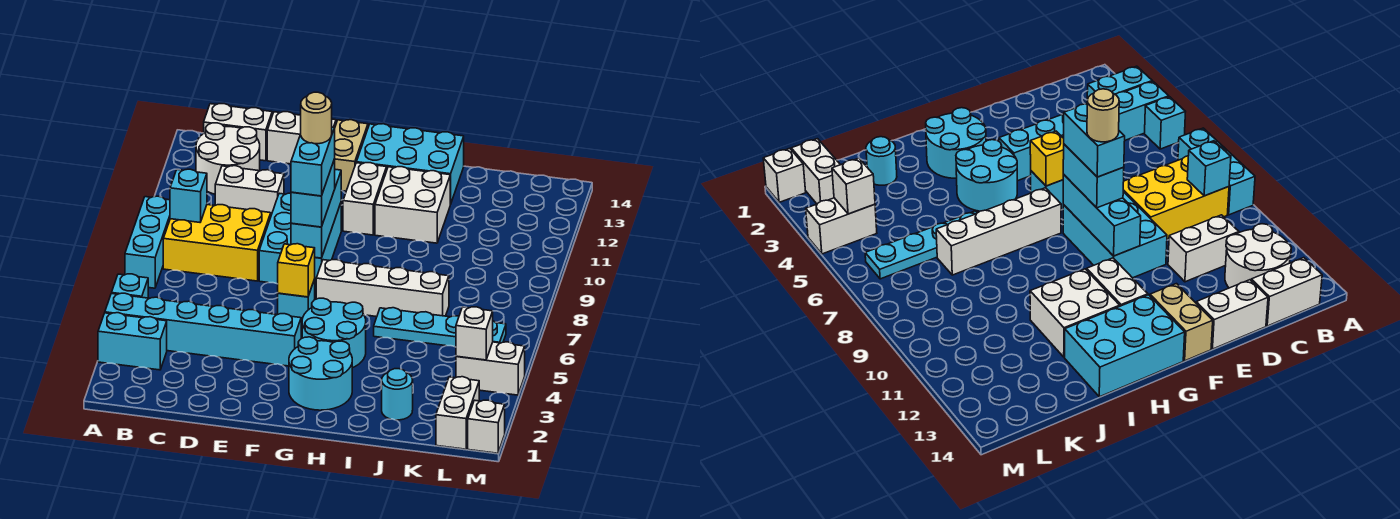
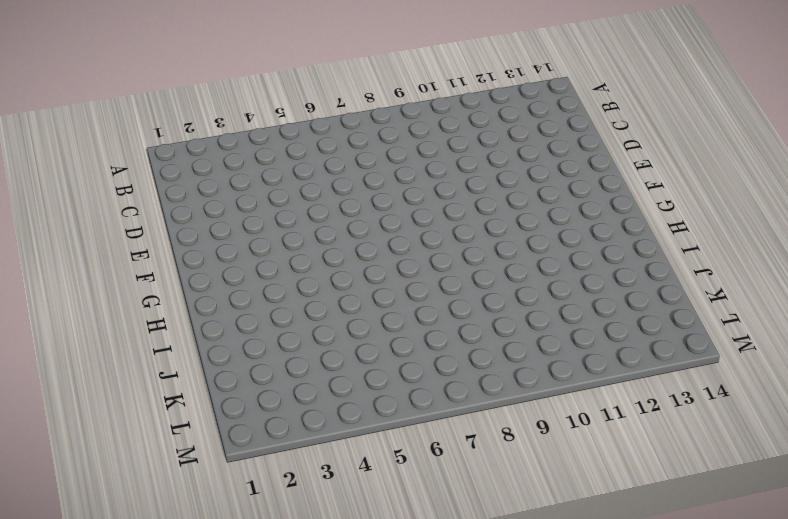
none -> cyan brick A3:B3 level 1
none -> cyan brick A4:F4 level 1
none -> cyan brick A5 level 1
none -> cyan brick A7:A9 level 1

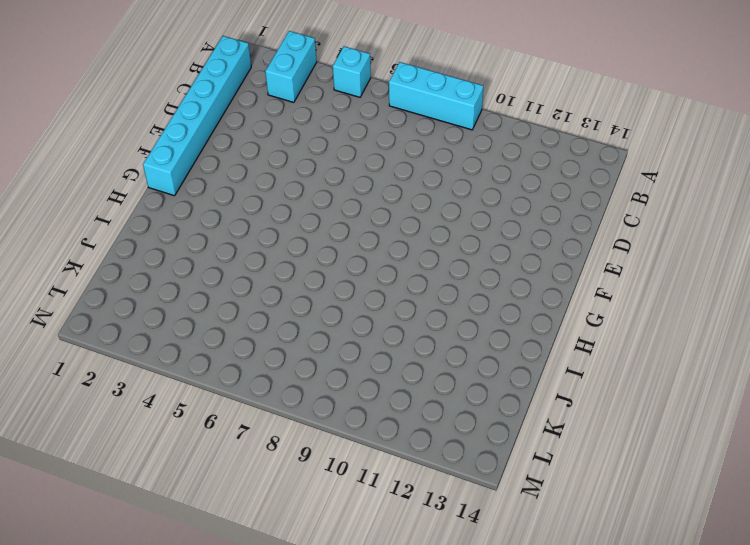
cyan brick B1:G1 level 1 -> cyan brick A4:F4 level 1
none -> yellow brick B8:D9 level 1
none -> white round brick B12:C13 level 1
none -> white brick B14:C14 level 1
none -> white brick C11:D11 level 1

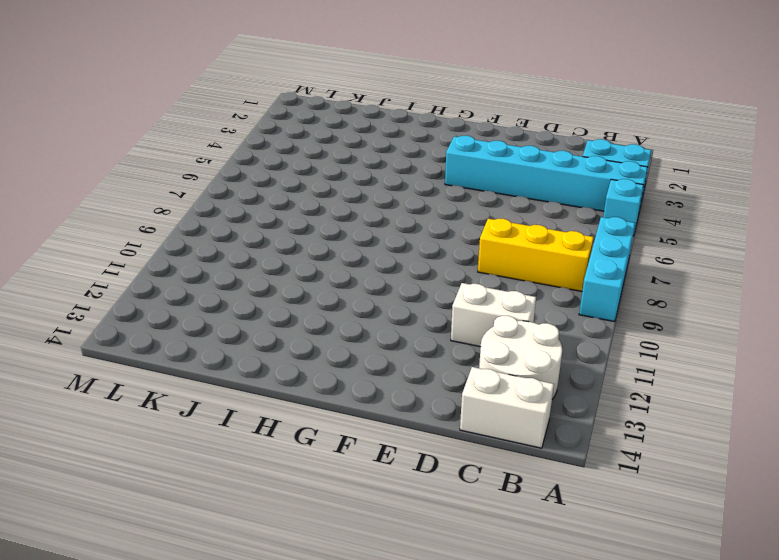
yellow brick B8:D8 level 1 -> yellow brick B8:D9 level 1
none -> white brick D14:E14 level 1
none -> cyan brick E8:F10 level 1
none -> cyan brick F6 level 1
none -> tan brick F13:F14 level 1

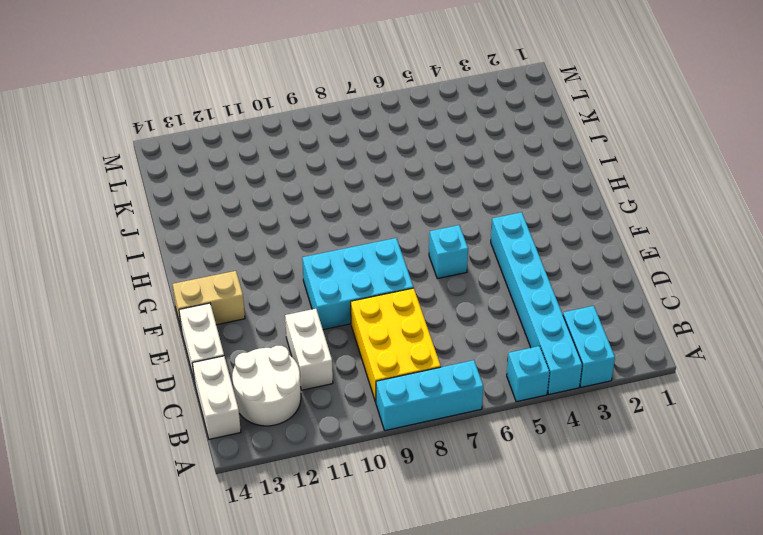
none -> cyan round brick G2:H3 level 1
none -> cyan round brick G4:H5 level 1
none -> white brick G7:J7 level 1
none -> white brick G11:G12 level 1

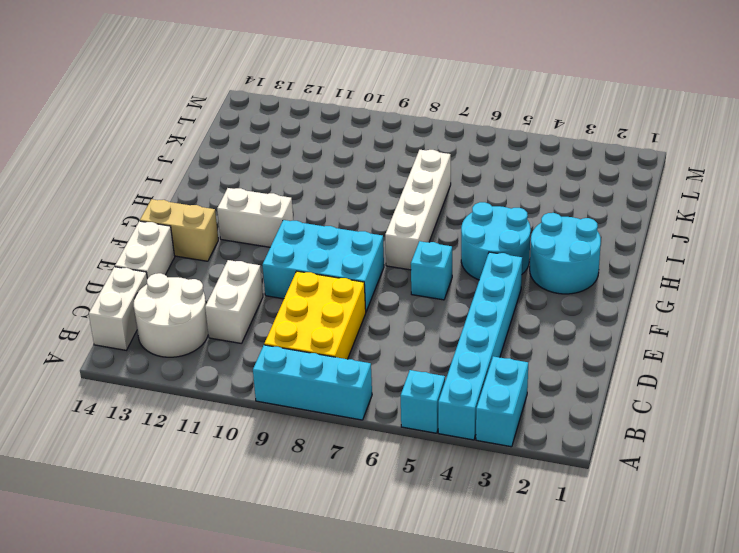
none -> cyan brick G13:I14 level 1
none -> white brick H11:I12 level 1
none -> cyan plate I6:L6 level 1
none -> cyan round brick J2 level 1

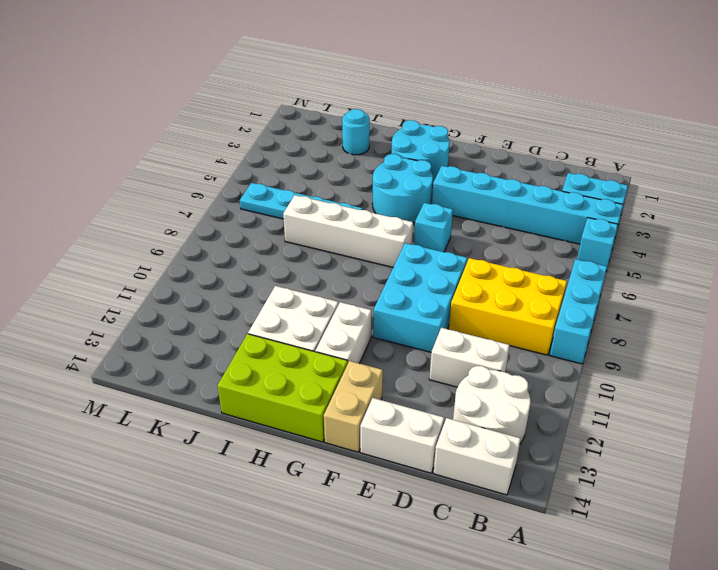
lime brick G13:I14 level 1 -> cyan brick G13:I14 level 1
none -> white brick L1:L2 level 1
none -> white brick L4:M4 level 1
none -> white brick M1 level 1
none -> cyan brick B9 level 2

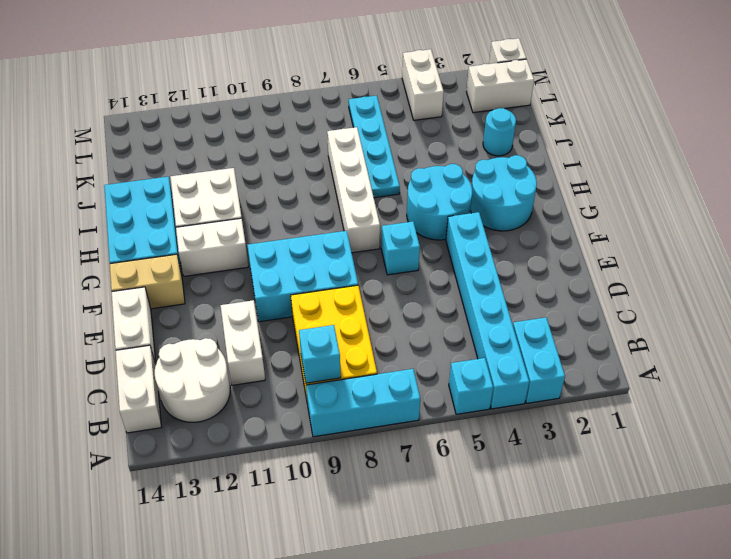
none -> yellow brick F6 level 2
none -> cyan brick F8:F10 level 2
none -> white brick L4 level 2
none -> cyan brick F8:F9 level 3

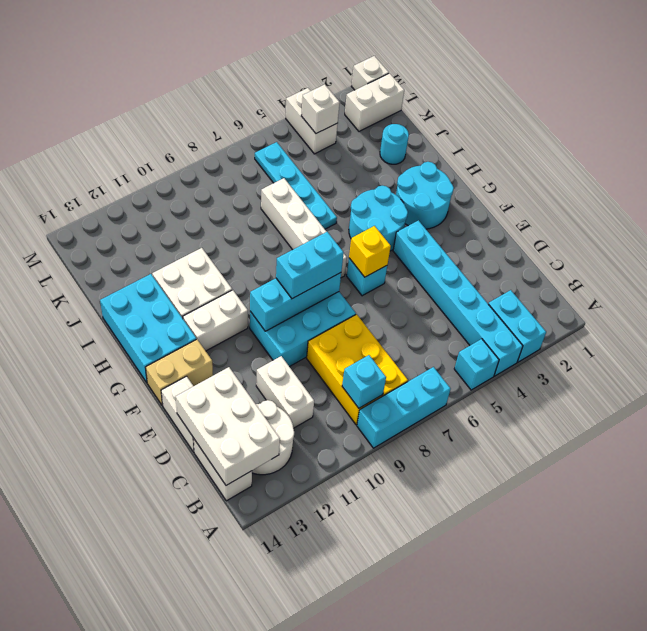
white brick B13:D14 level 2 -> none
none -> cyan brick F8:F9 level 4
none -> tan round brick F9 level 5

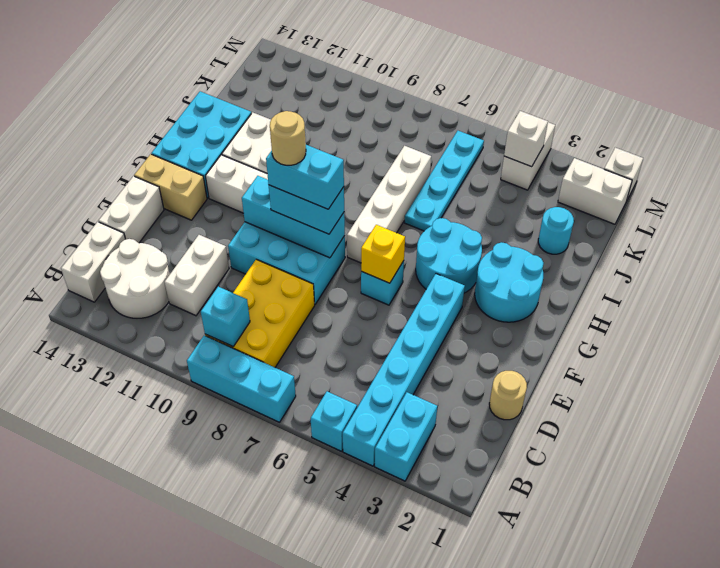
tan round brick D1 level 1 -> none

